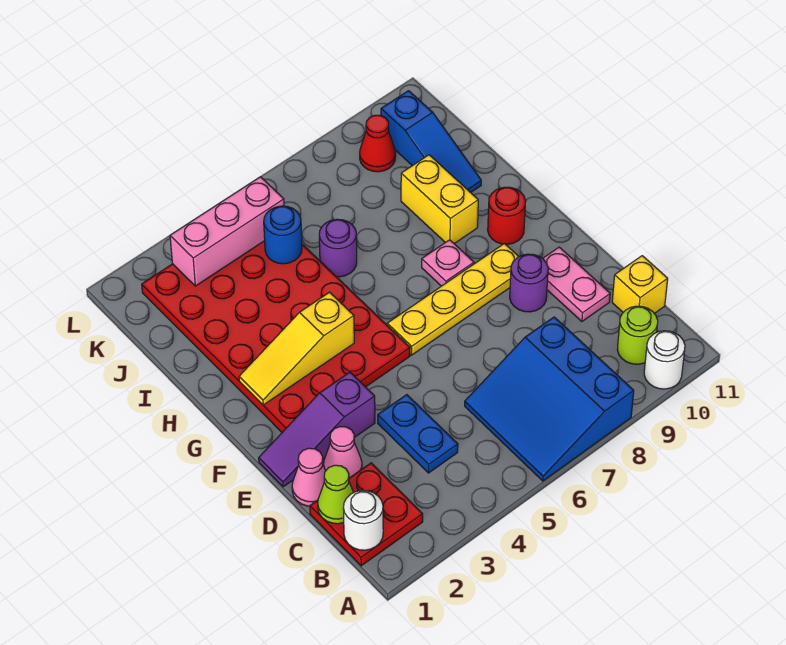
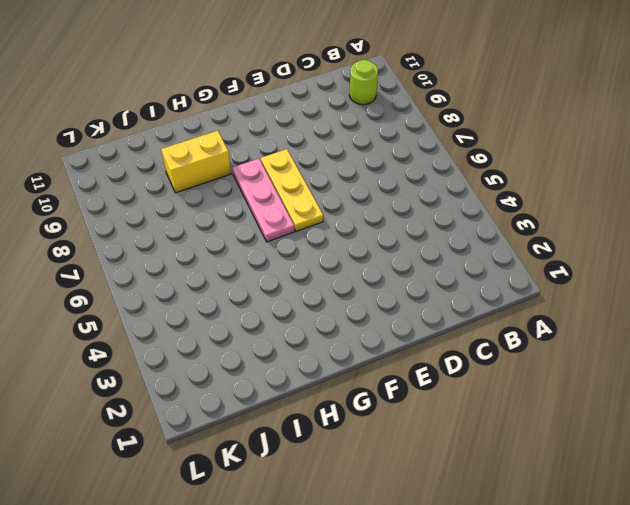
yellow plate F6:F8 level 1 -> yellow plate F6:F9 level 1
pink plate G6:G8 level 1 -> pink plate G8 level 1
none -> blue slope A6:C8 level 1 top 8
none -> white round brick A10 level 1
none -> red plate B1:C2 level 1

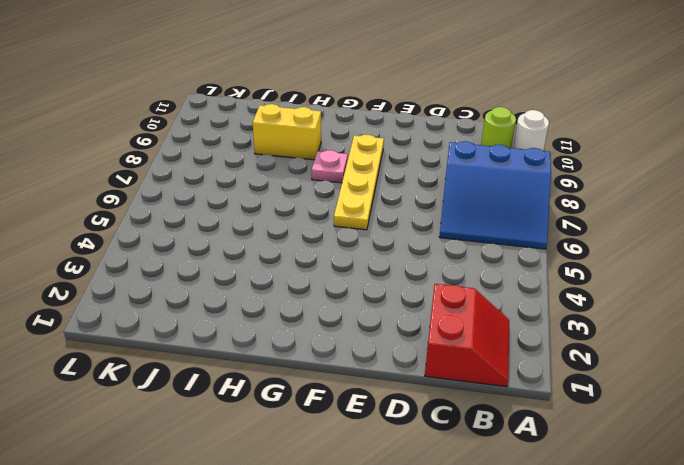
red slope B1:C2 level 1 top C -> red plate B1:C2 level 1
none -> blue plate C4:D4 level 1
none -> yellow brick C11 level 1
none -> pink cone D1 level 1

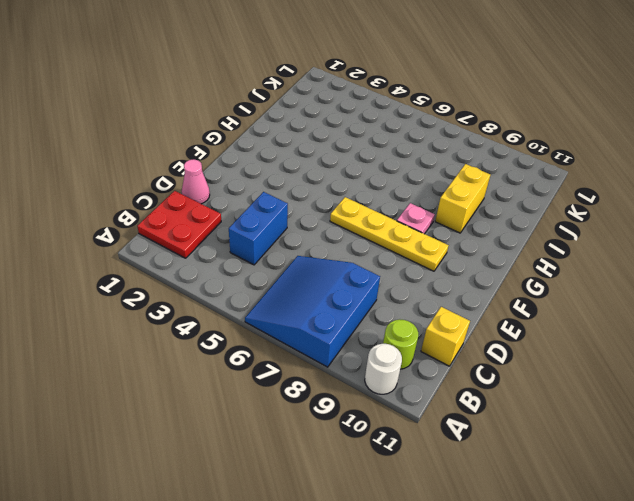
blue brick C4:D4 level 1 -> blue plate C4:D4 level 1
none -> pink cone D2 level 1
none -> pink plate D10:E10 level 1
none -> purple slope E1:E3 level 1 top 3

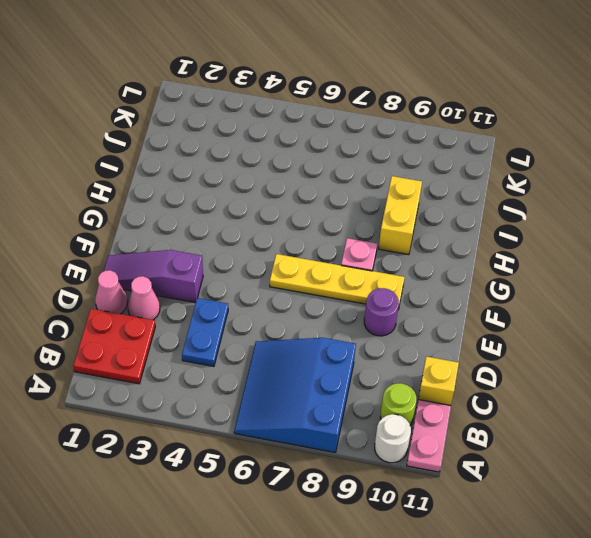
pink plate A11:B11 level 1 -> pink plate D10:E10 level 1
none -> red plate F2:K5 level 1
none -> red round brick G10 level 1
none -> purple round brick I6 level 1

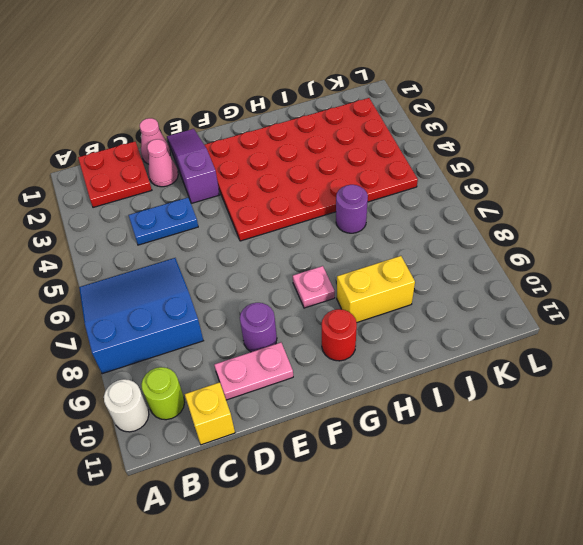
none -> yellow plate F6:F9 level 1
none -> blue slope I10:K10 level 1 top K
none -> red cone K9 level 1

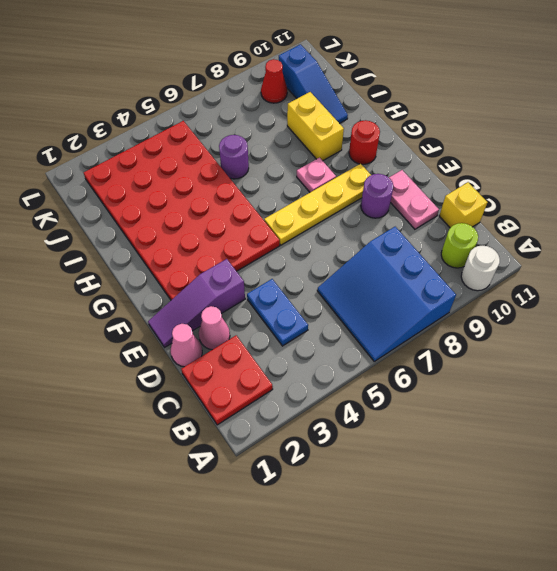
none -> white round brick B1 level 2
none -> lime cone C1 level 2
none -> yellow slope G2:G4 level 2 top 4

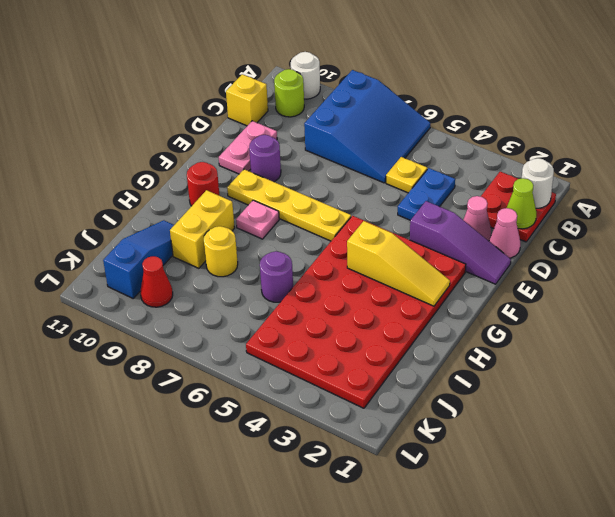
yellow plate C5 level 1 -> none
yellow round brick I8 level 1 -> none
none -> blue round brick J5 level 2
none -> pink brick K3:K5 level 2

